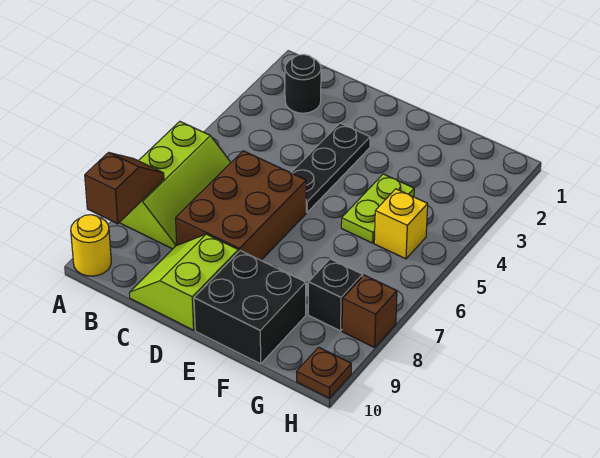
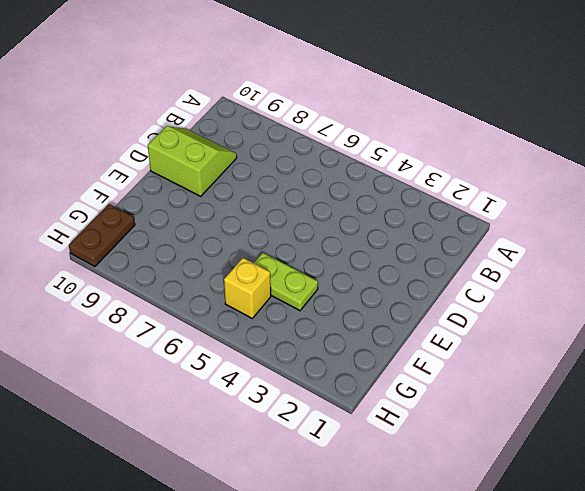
brown plate G10:H10 level 1 -> brown plate H10 level 1
none -> lime slope A6:B8 level 1 top A
none -> yellow round brick A10 level 1
none -> black round brick B2 level 1

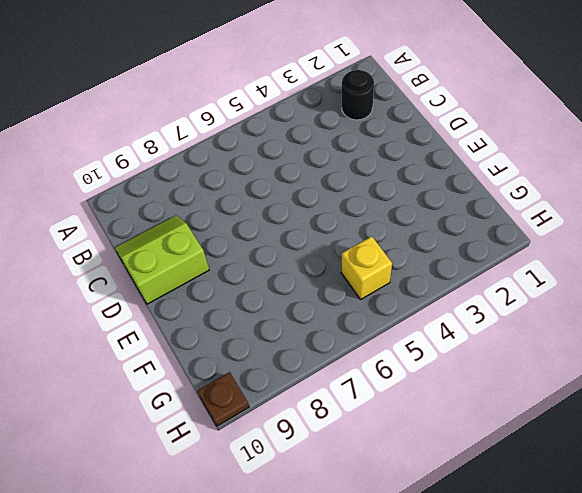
none -> lime slope A6:B8 level 1 top A
none -> yellow round brick A10 level 1
none -> brown brick C6:D8 level 1

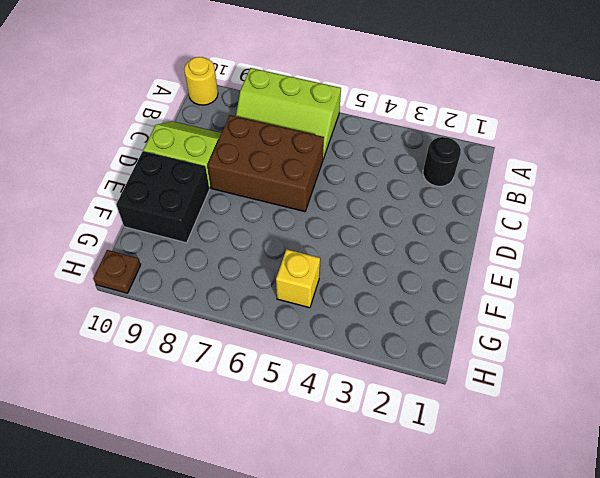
none -> black plate D3:D5 level 1
none -> lime plate F4:F5 level 1
none -> black brick G8 level 1

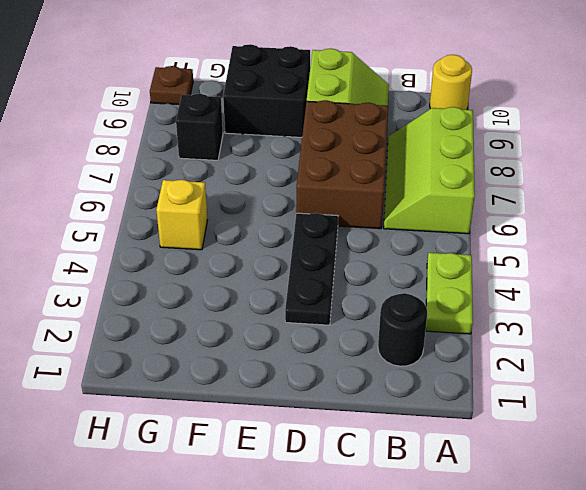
lime plate A3:A4 level 1 -> lime plate F4:F5 level 1
none -> brown brick H8 level 1
none -> brown slope A8:A9 level 2 top 9

